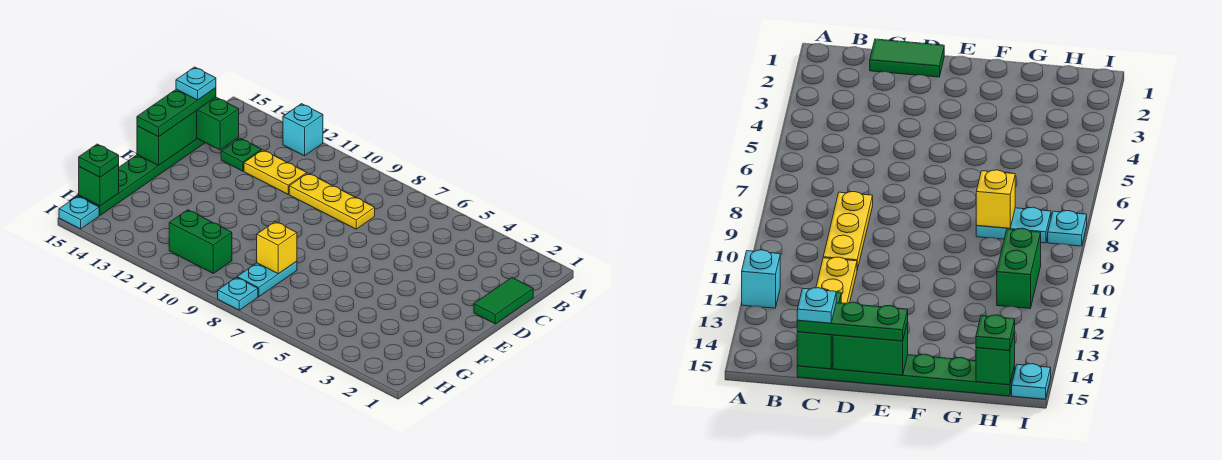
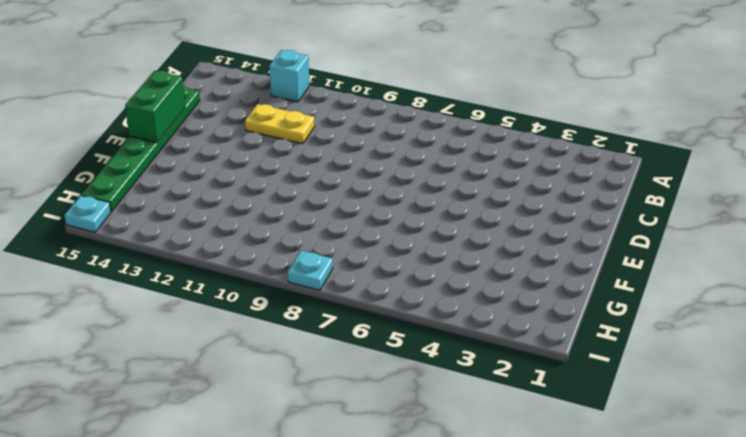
none -> green tile C1:D1 level 1
none -> yellow plate C8:C10 level 1
none -> green plate C13 level 1

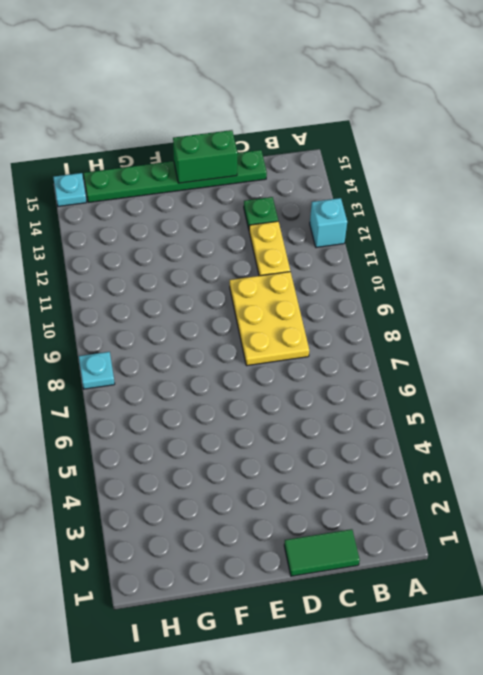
yellow plate C8:D10 level 1 -> yellow plate C8:C10 level 1
none -> cyan plate G8:H8 level 1
none -> green brick H10:H11 level 1
none -> green brick C14:C15 level 2

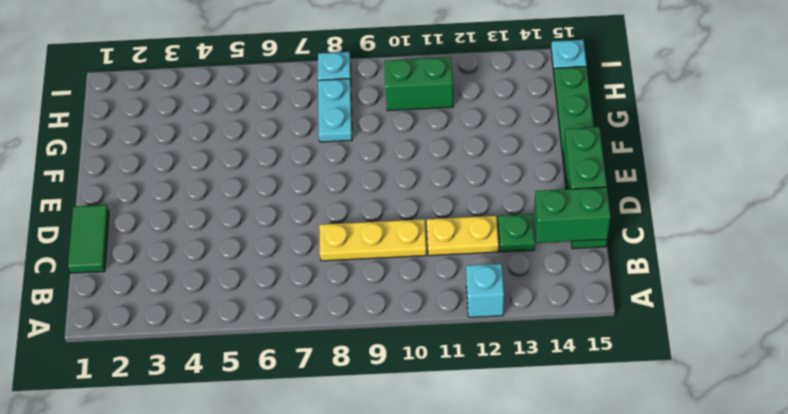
none -> yellow brick G8 level 2
none -> green brick H15 level 2
none -> green plate C15:E15 level 3

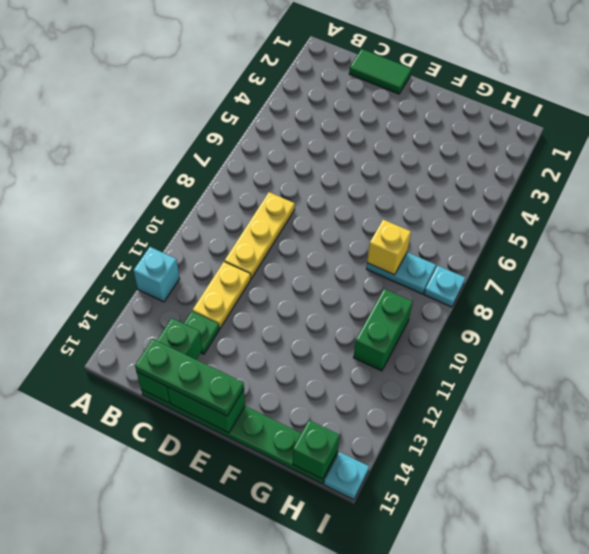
none -> green plate H15 level 3
none -> cyan plate C15 level 4

